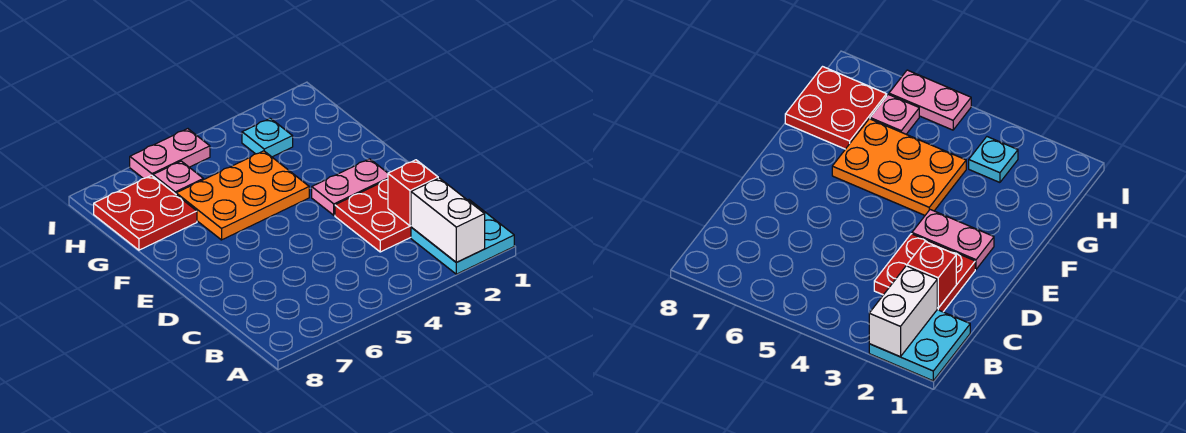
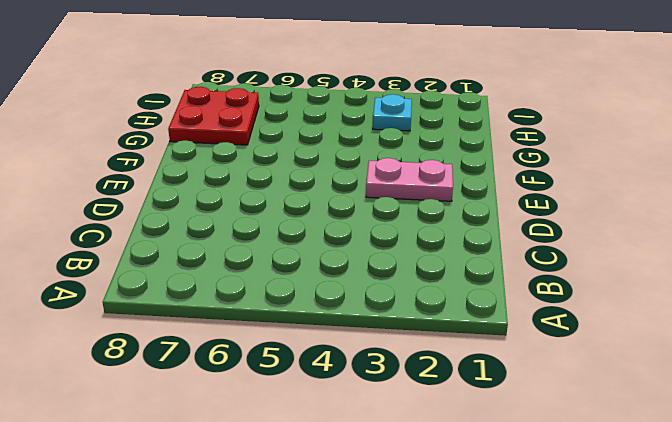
none -> cyan plate A1:B2 level 1
none -> red plate C2:D3 level 1

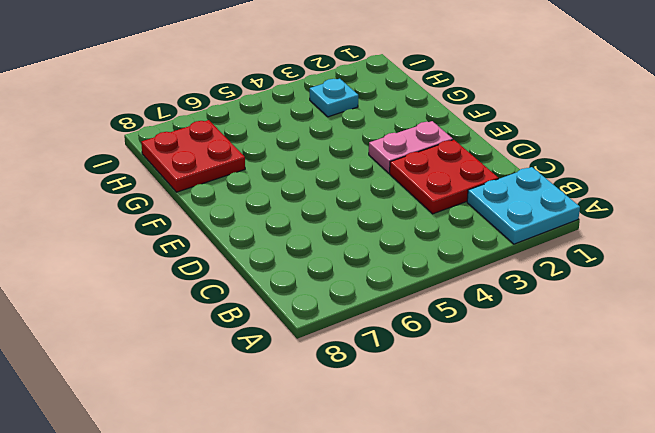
none -> orange plate F4:G6 level 1
none -> pink plate H6 level 1

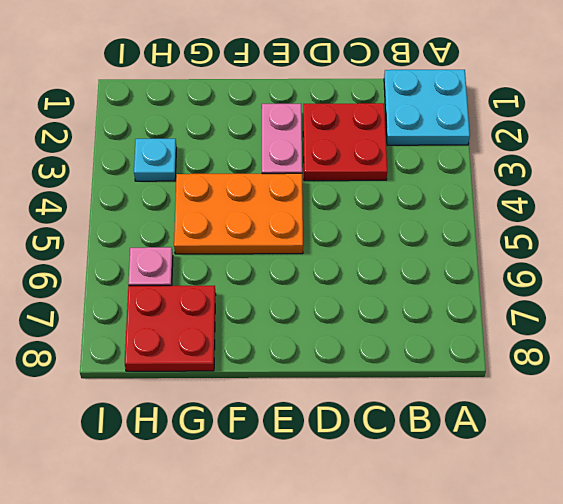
orange plate E4:G5 level 1 -> orange plate F4:G6 level 1
none -> pink plate I5:I6 level 1
none -> white brick A2:B2 level 2

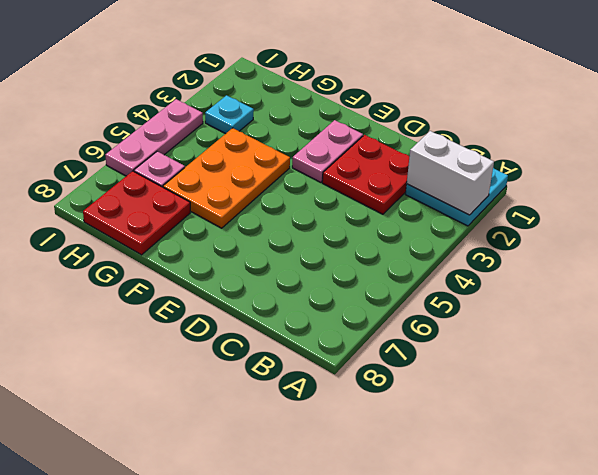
pink plate I4:I6 level 1 -> pink plate I5:I6 level 1
none -> red brick C2 level 2

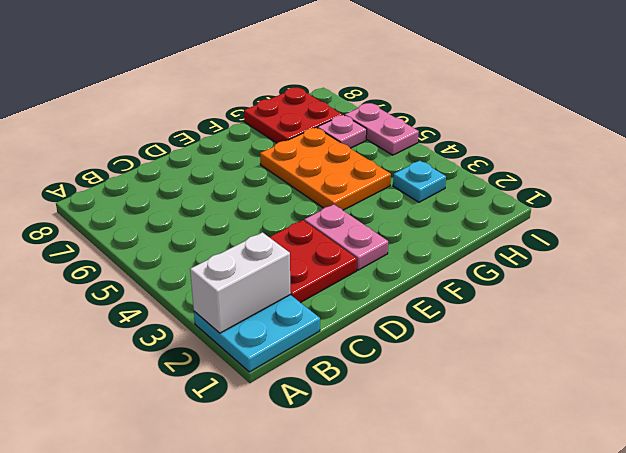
none -> red brick C2 level 2

